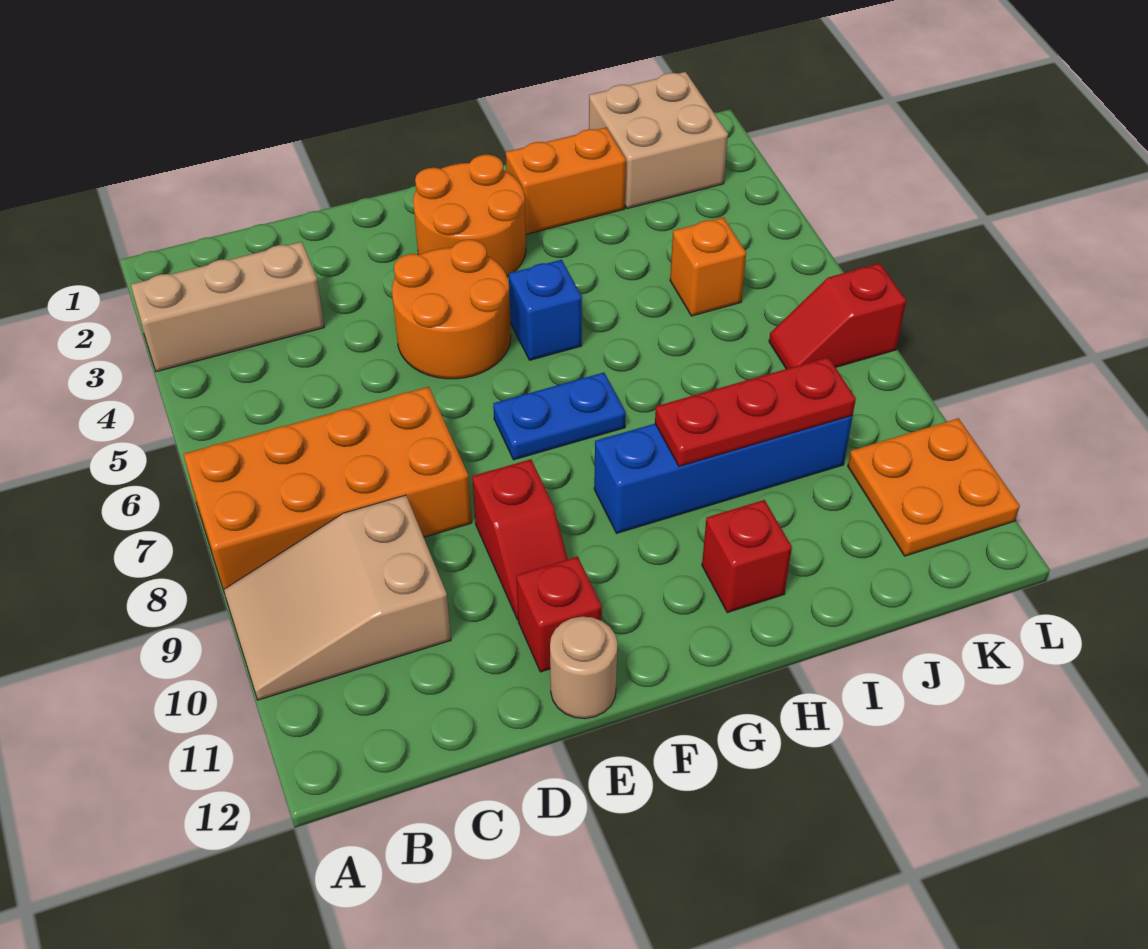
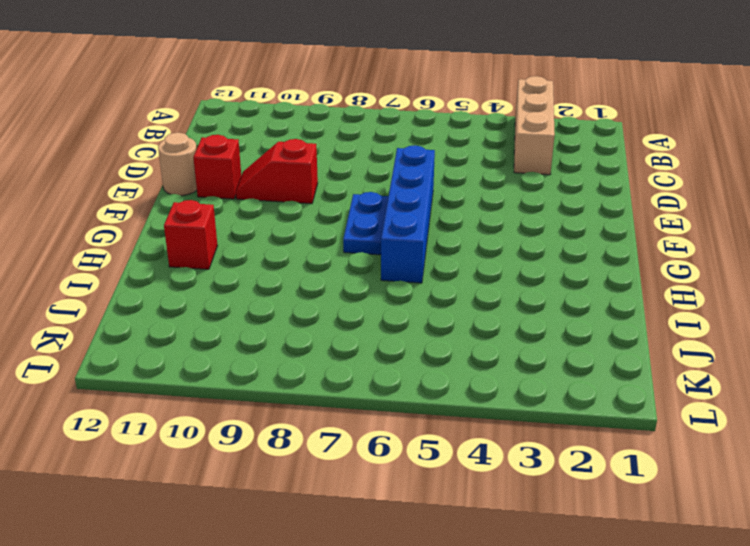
blue brick E6:H6 level 1 -> blue brick G9:J9 level 1
none -> orange brick A7:D8 level 1
none -> tan slope A9:C10 level 1 top C
none -> orange round brick E4:F5 level 1

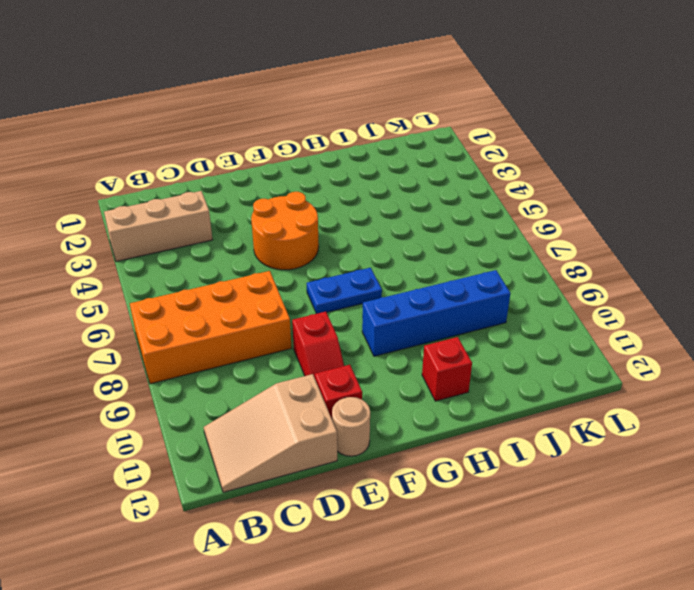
tan slope B11:D12 level 1 top D -> tan slope A9:C10 level 1 top C
none -> orange round brick F2:G3 level 1
none -> blue brick G5 level 1
none -> orange brick H2:I2 level 1

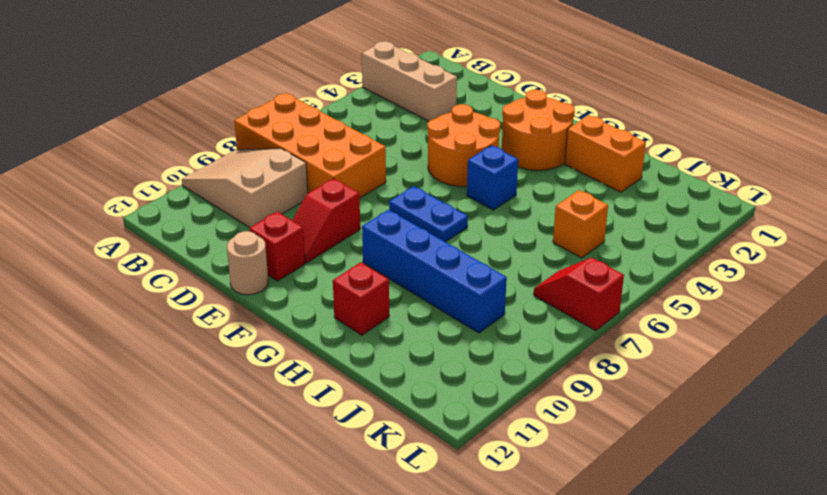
none -> tan brick J1:K2 level 1
none -> orange plate K10:L11 level 1
none -> red plate H9:J9 level 2

